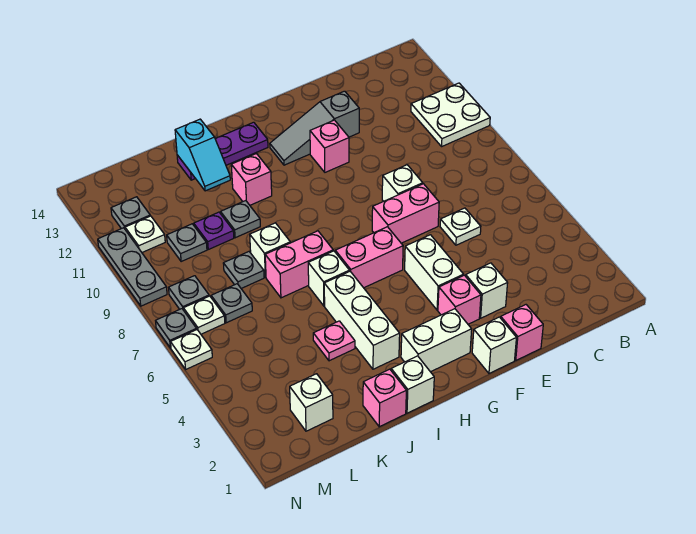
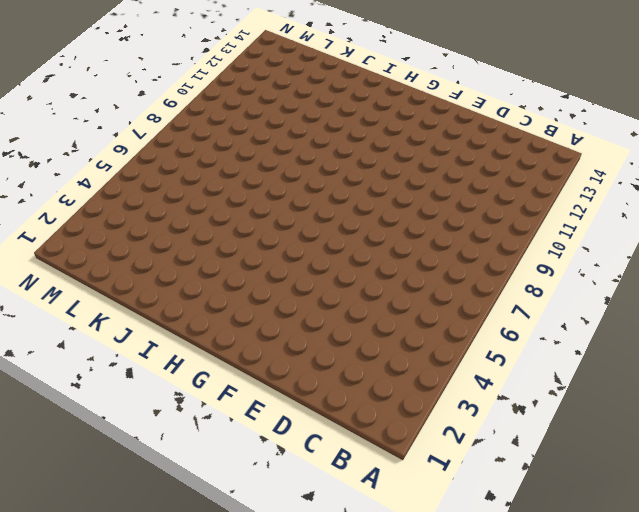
none -> white plate A10:B11 level 1
none -> white plate D6 level 1
none -> pink brick E1 level 1
none -> white brick E3 level 1

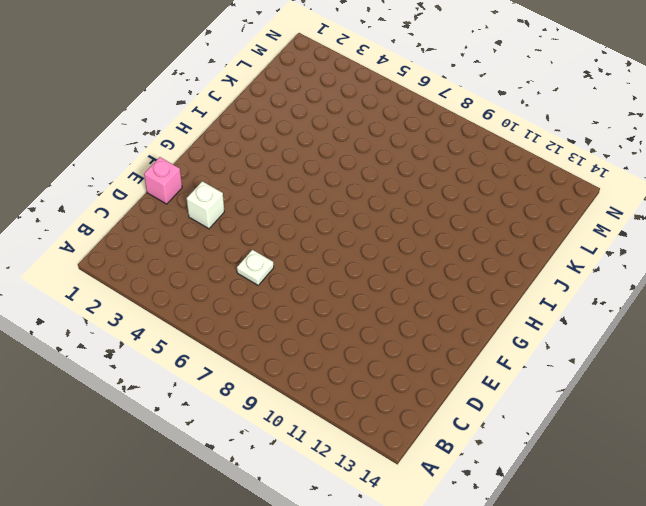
none -> white plate A10:B11 level 1
none -> pink brick E7:F7 level 1
none -> white brick E8 level 1
none -> grey slope E12:G12 level 1 top E

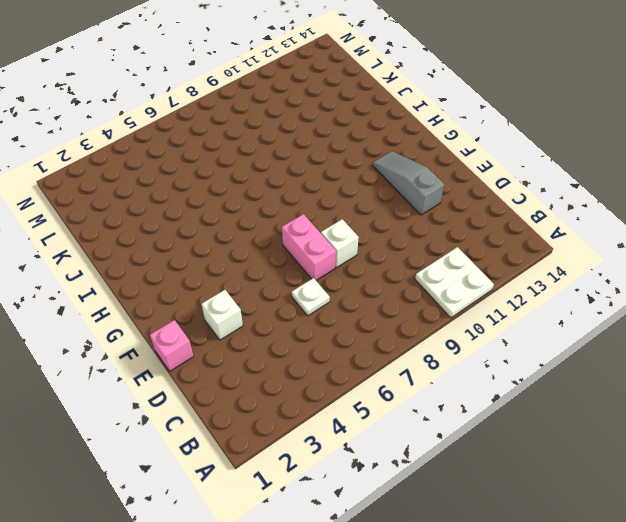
none -> white brick F1 level 1
none -> pink brick F3 level 1
none -> white brick F4:F5 level 1
none -> pink brick F11 level 1

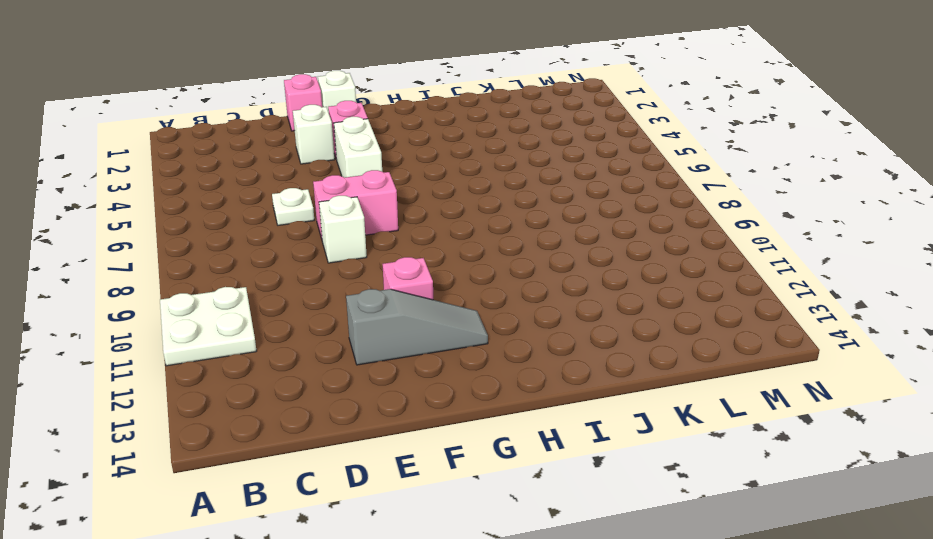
none -> white brick G2:H2 level 1
none -> pink brick G6:H6 level 1
none -> purple plate H13:J13 level 1
none -> white brick I1 level 1

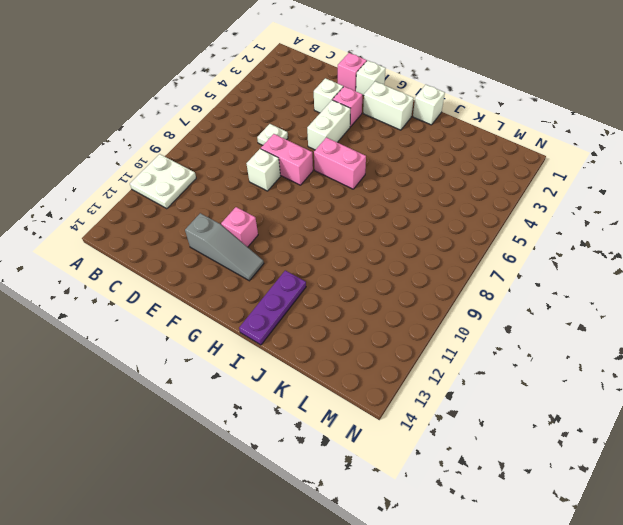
purple plate I12:I14 level 1 -> purple plate H13:J13 level 1
none -> white brick I3:I5 level 1
none -> white brick I6 level 1
none -> pink brick I7:J7 level 1
none -> pink brick I11 level 1

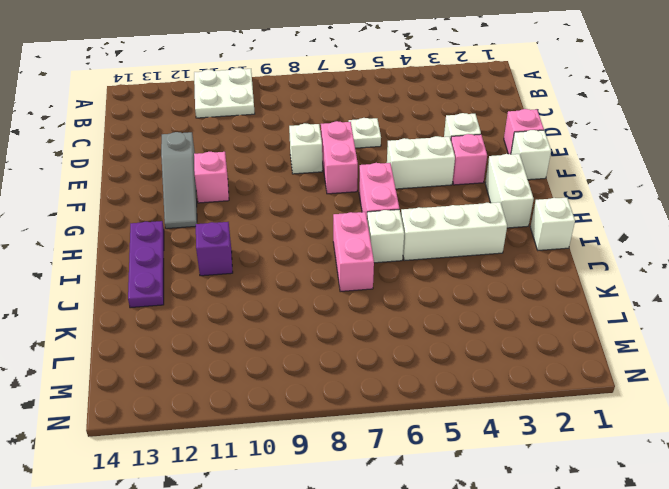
purple brick I11 level 1 -> pink brick I11 level 1
none -> pink brick J1 level 1
none -> pink plate J4 level 1
none -> white brick J8 level 1
none -> grey plate J10 level 1

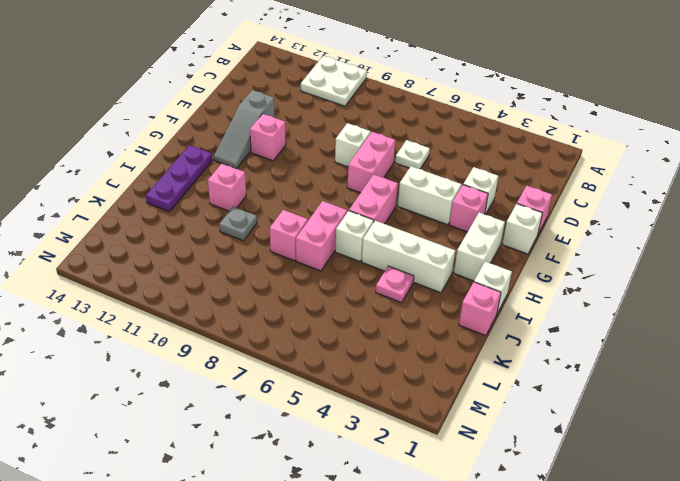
pink brick J8 level 1 -> white brick J8 level 1
none -> grey plate K8 level 1
none -> purple plate K10 level 1
none -> white brick L2 level 1
none -> grey plate L7 level 1

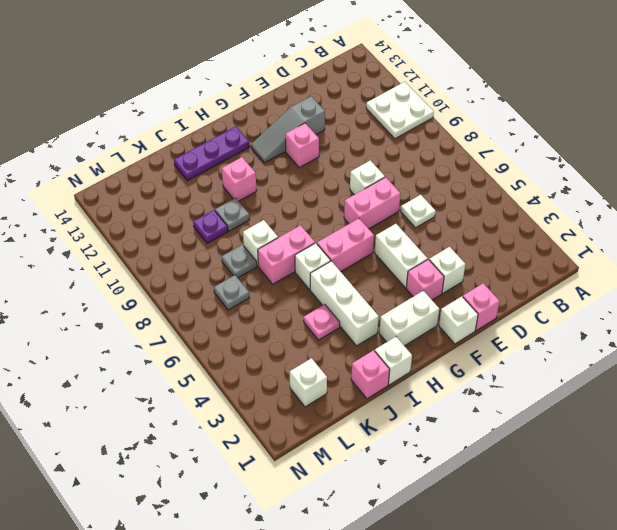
none -> grey plate L10 level 1
none -> white plate M7 level 1
none -> grey plate M8 level 1
none -> white plate M11 level 1

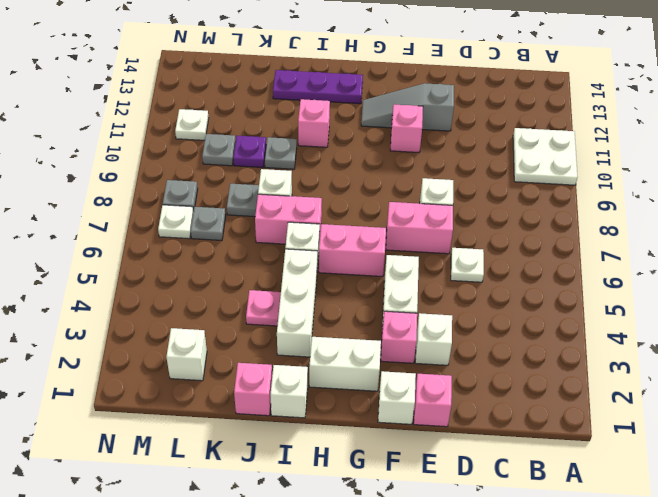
none -> grey plate M12 level 1
none -> white plate N6 level 1
none -> grey plate N7 level 1
none -> grey plate N9:N11 level 1

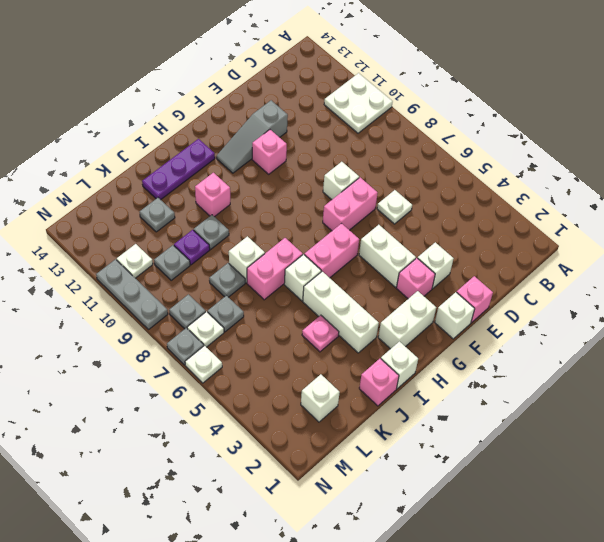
grey plate K12 level 1 -> grey plate M12 level 1
none -> cyan slope J12:J13 level 2 top 13

